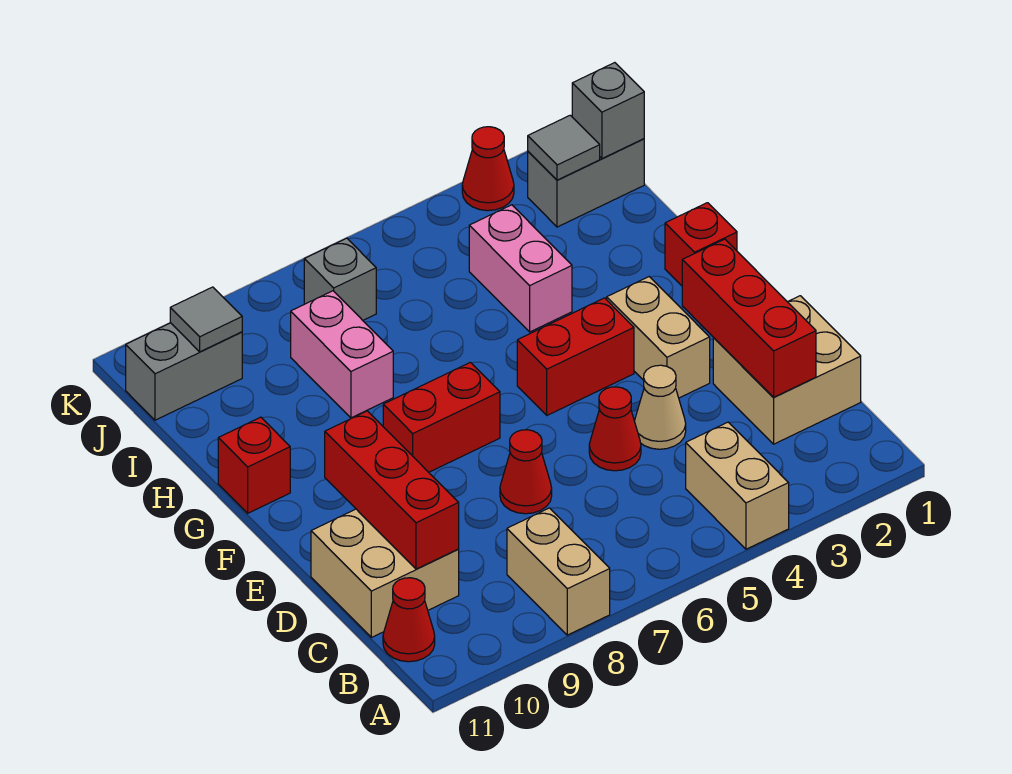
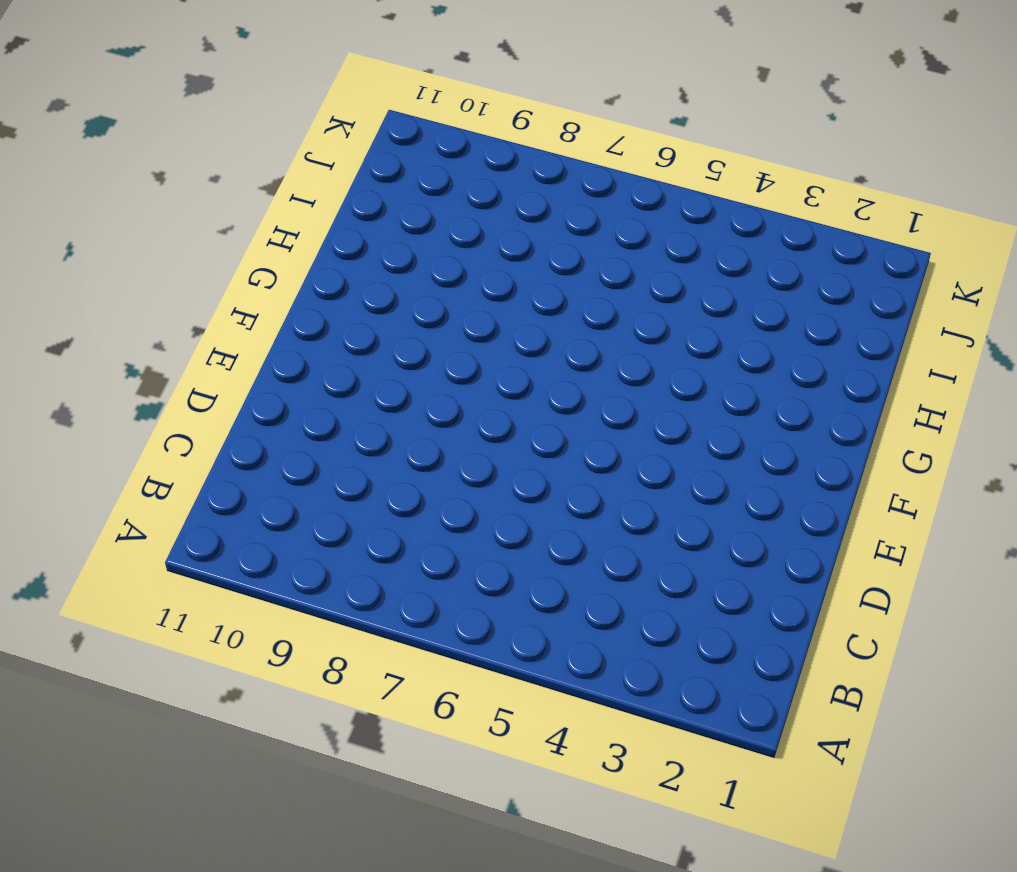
none -> tan brick A4:B4 level 1
none -> tan brick A8:B8 level 1
none -> red cone B11 level 1

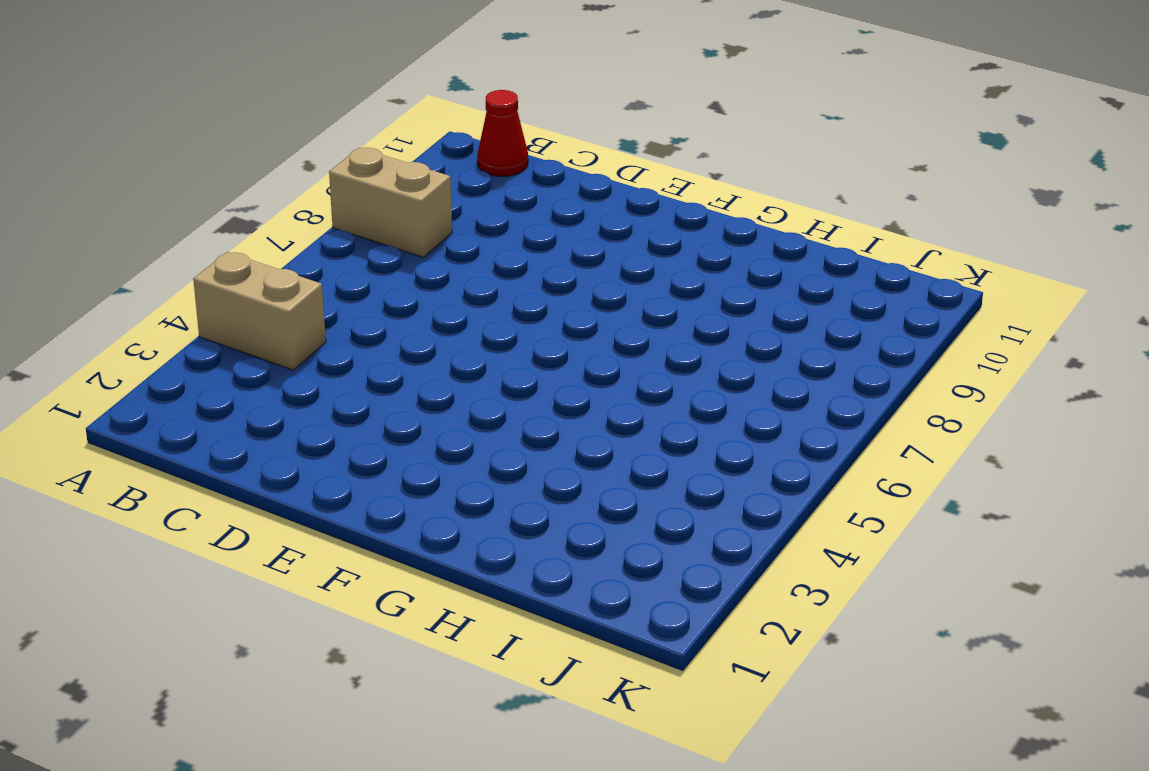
none -> tan brick C1:D2 level 1
none -> tan brick C10:D11 level 1
none -> tan cone D4 level 1

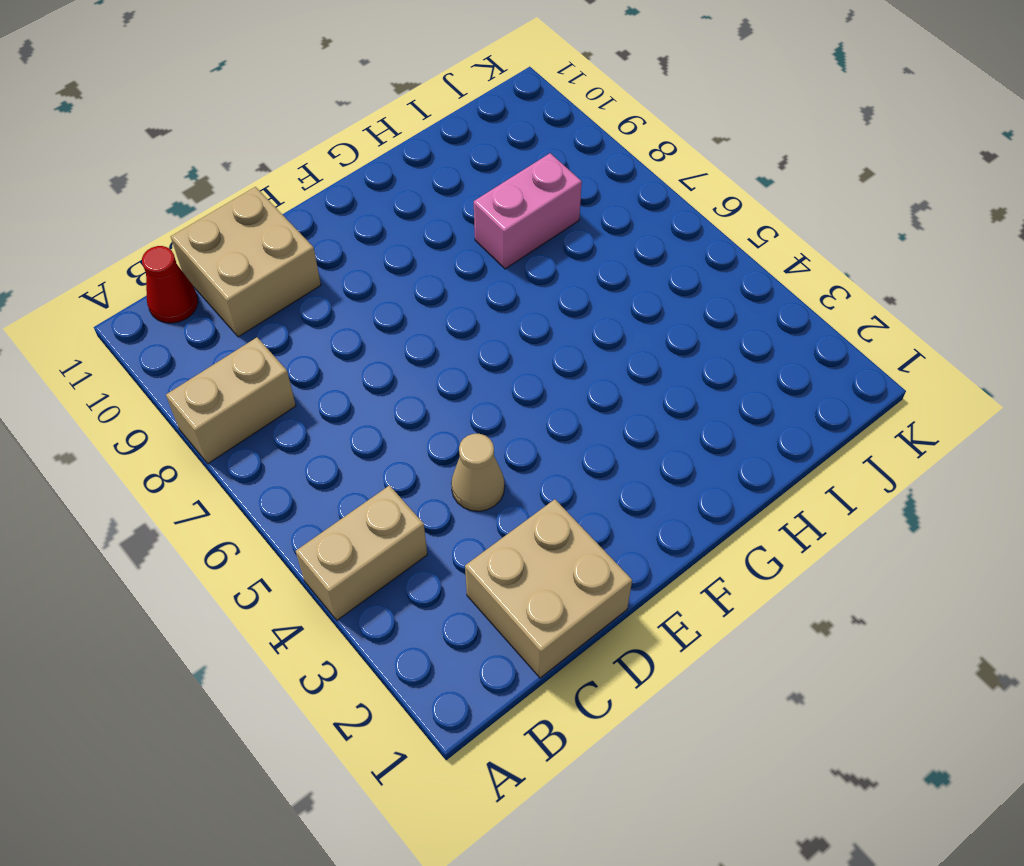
none -> red cone D5 level 1
none -> red cone D7 level 1
none -> tan brick E3:F3 level 1

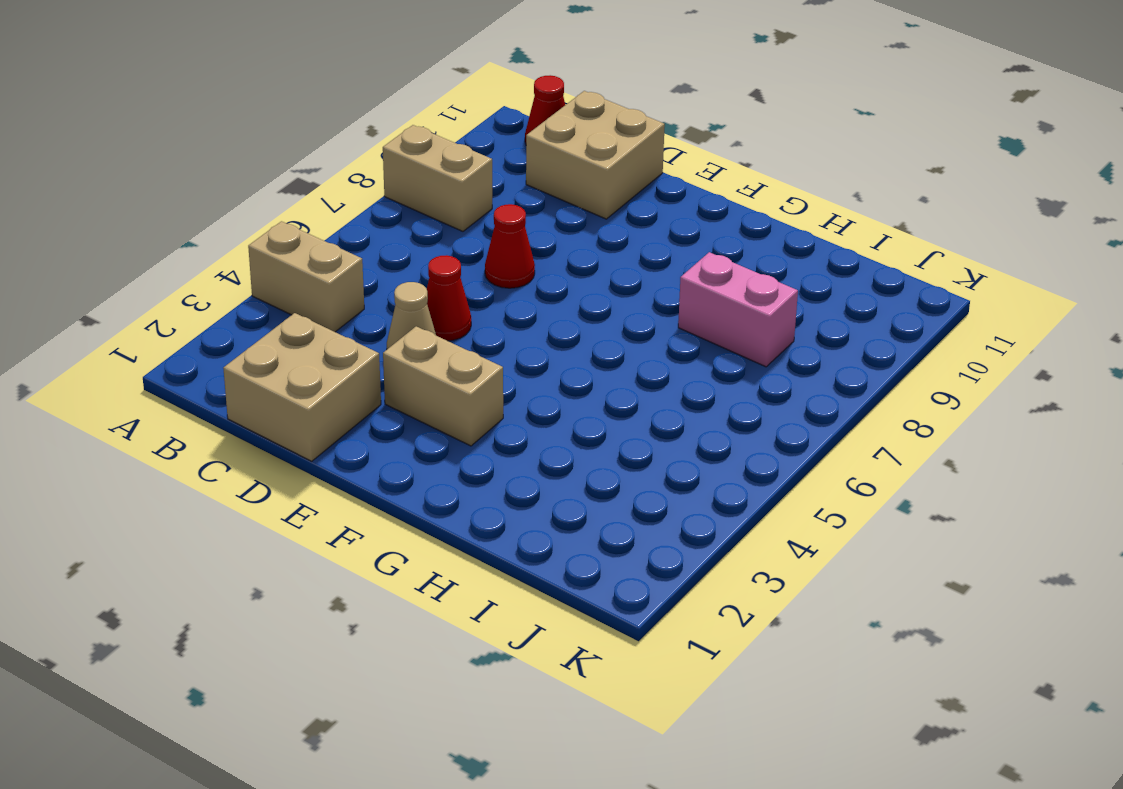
none -> red brick F4:F5 level 1
none -> red brick F7:F8 level 1
none -> red brick G1 level 1

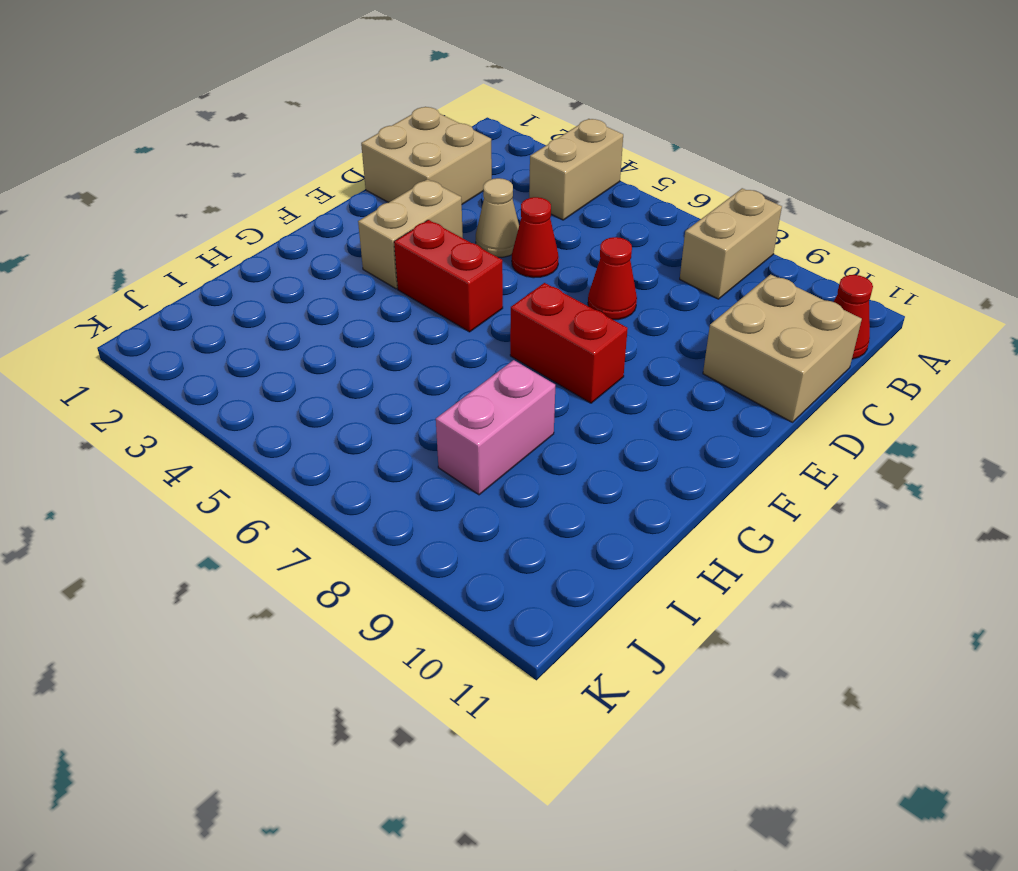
none -> red brick G1 level 1
none -> red brick G11 level 1
none -> pink brick H4:I4 level 1

